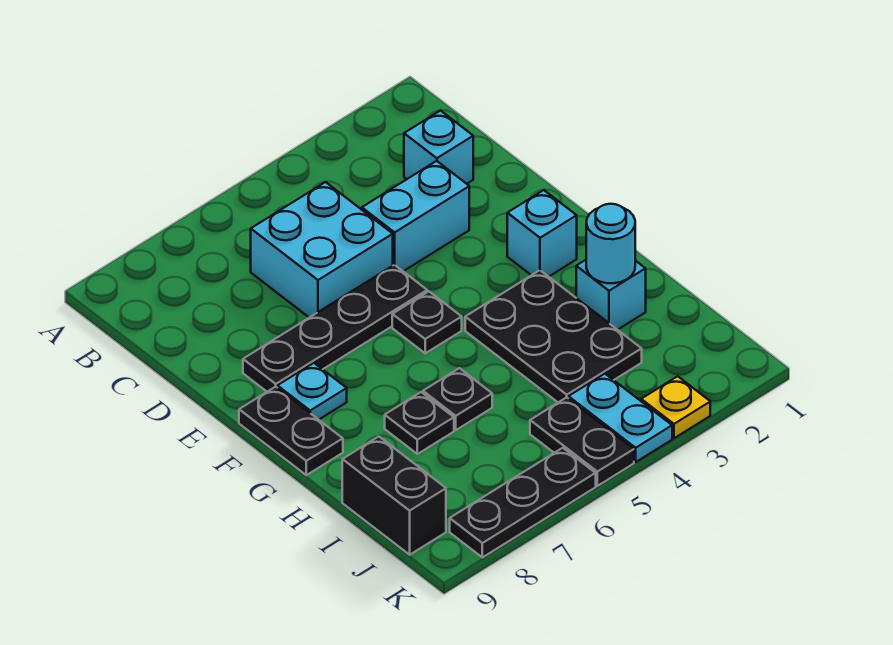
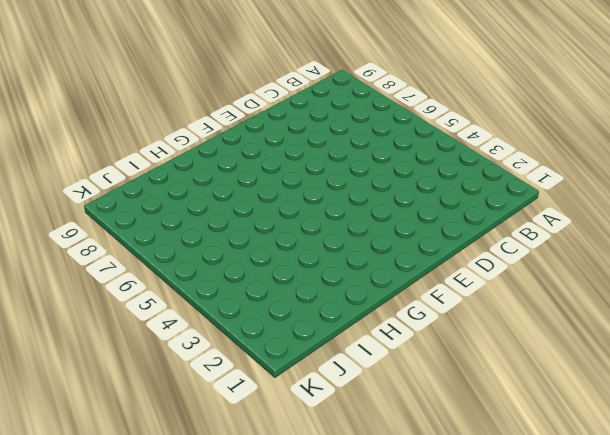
none -> cyan brick C2 level 1
none -> cyan brick C5:D6 level 1
none -> cyan brick D3:D4 level 1

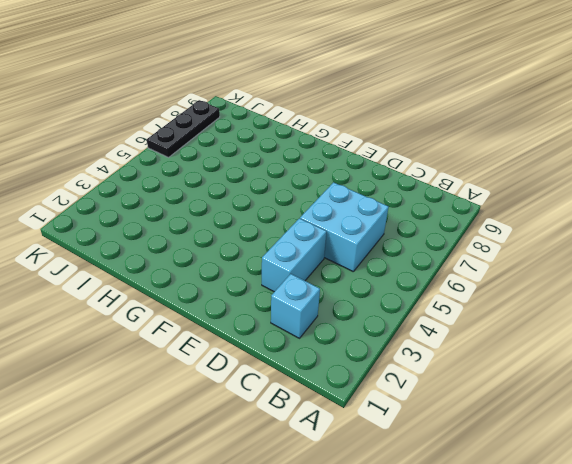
none -> black plate E5:E8 level 1
none -> cyan brick F2 level 1
none -> black plate F5 level 1

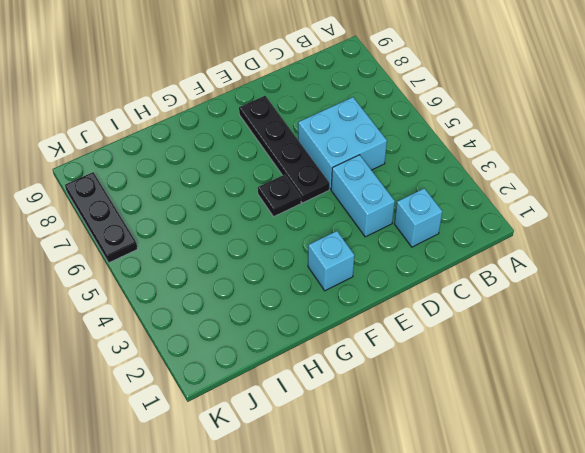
none -> cyan plate F8 level 1
none -> black plate F9:G9 level 1
none -> black plate G3:I4 level 1

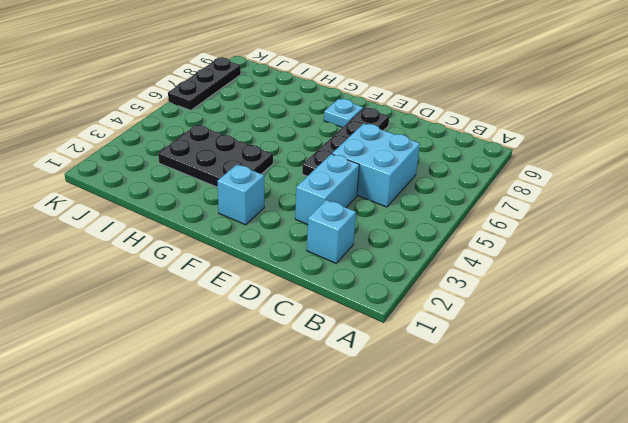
none -> black plate F5 level 1
none -> black plate F9:G9 level 1
none -> cyan brick H2 level 1

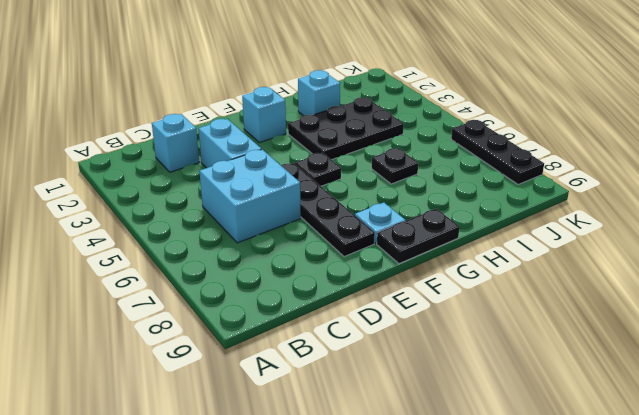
none -> black plate H7 level 1
none -> black brick I9:J9 level 1
none -> cyan plate J4:K4 level 1

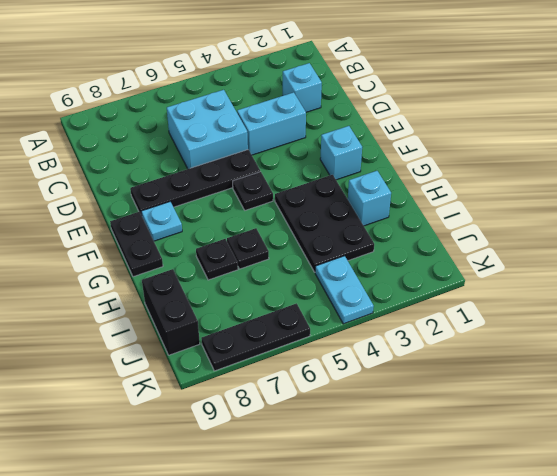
none -> black plate J5:K5 level 1
none -> yellow plate K3 level 1
none -> cyan round brick H2 level 2

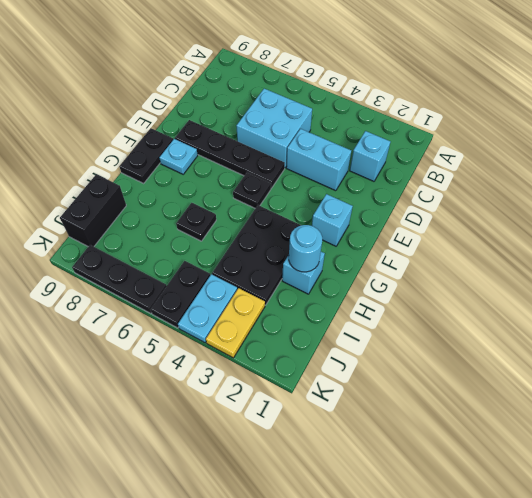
yellow plate J3:K3 level 1 -> yellow plate K3 level 1
none -> black plate H7 level 1

